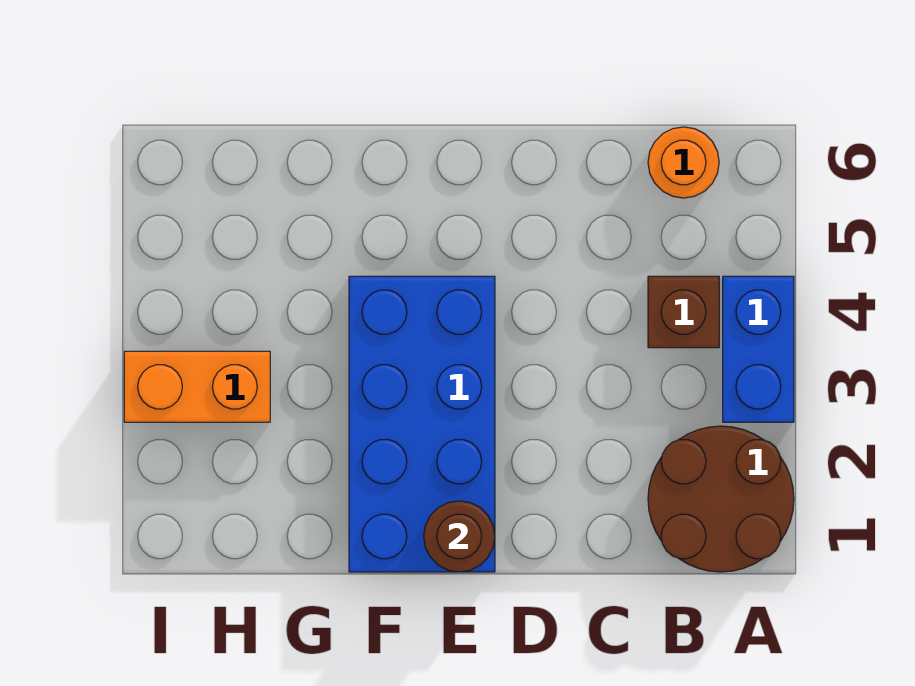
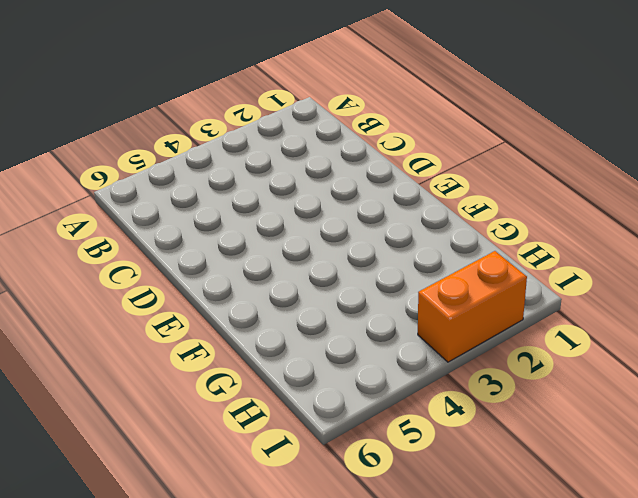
orange brick I2:I3 level 1 -> orange brick H3:I3 level 1
none -> brown round brick A1:B2 level 1
none -> blue brick A3:A4 level 1

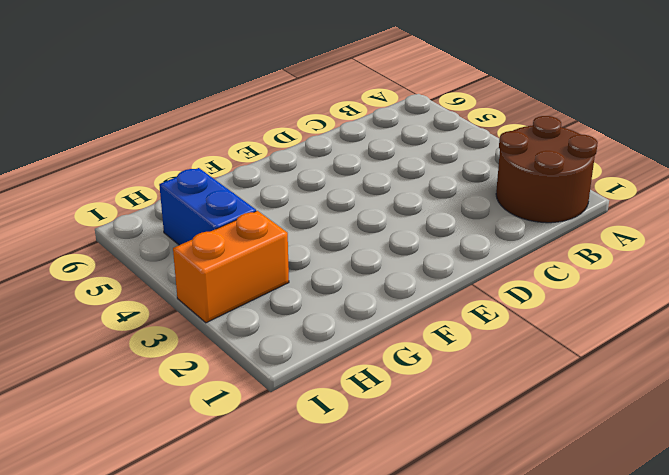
blue brick H4:H5 level 1 -> blue brick A3:A4 level 1
none -> brown brick B4 level 1
none -> orange round brick B6 level 1

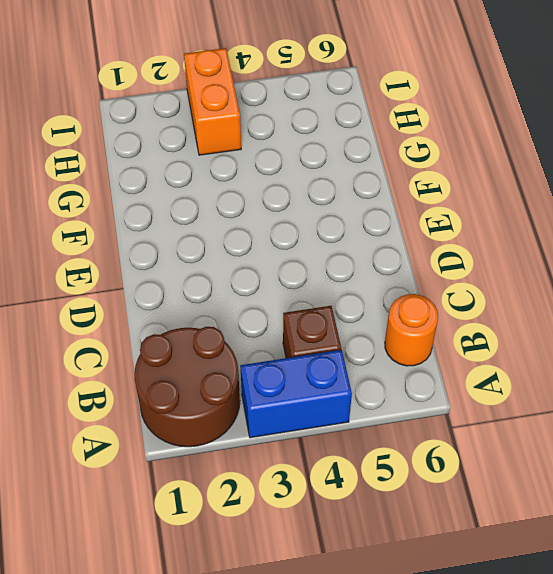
none -> blue brick E1:F4 level 1
none -> brown round brick E1 level 2

